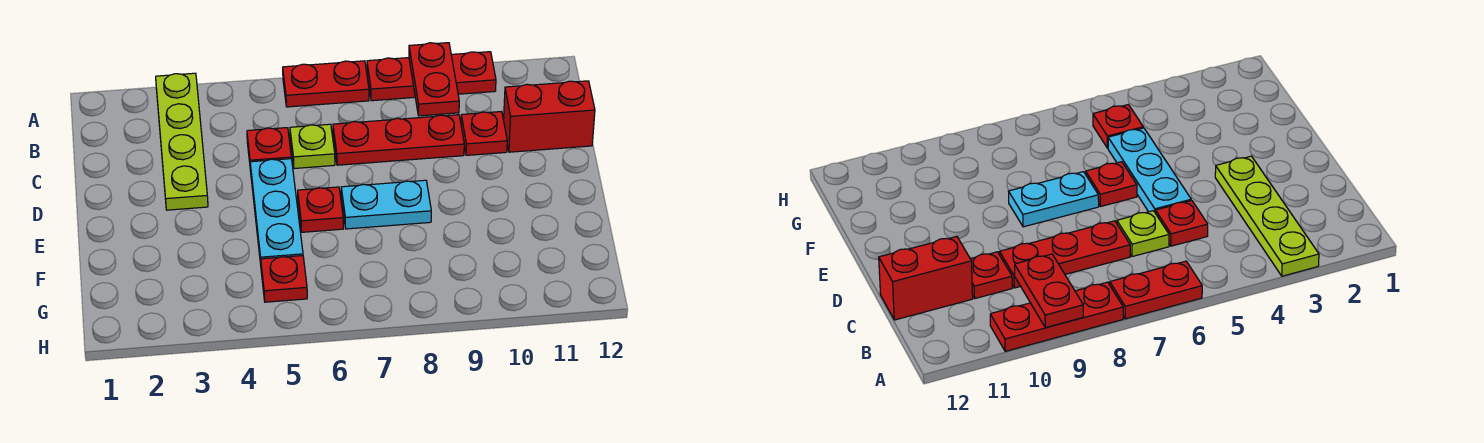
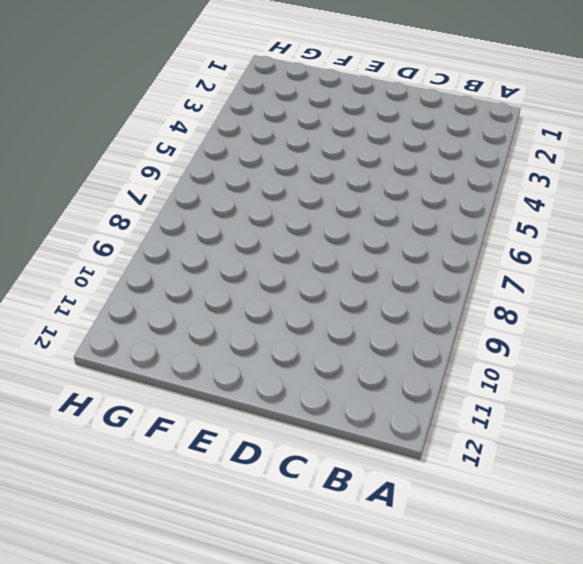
none -> lime plate A3:D3 level 1
none -> red plate A6:A7 level 1
none -> red plate A8:A10 level 1

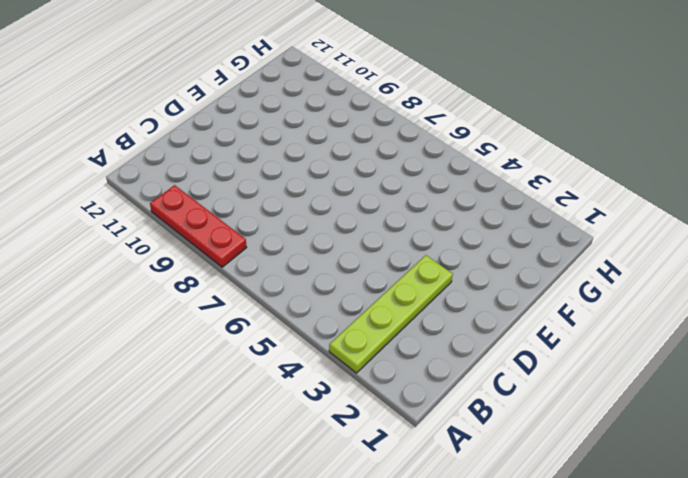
none -> red plate A6:A7 level 1
none -> red plate C5 level 1
none -> lime plate C6 level 1

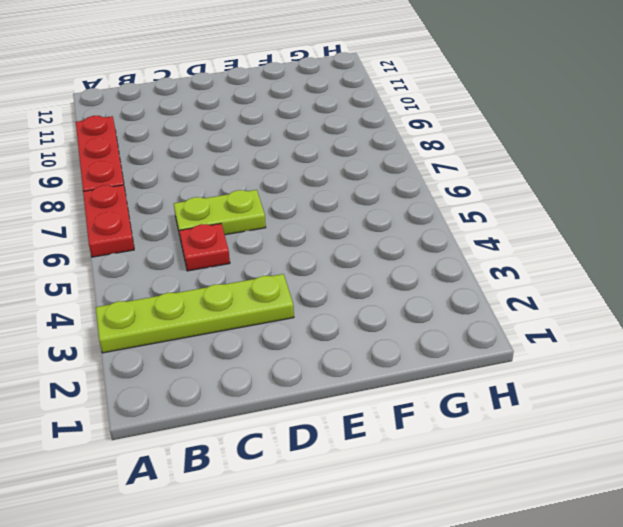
lime plate C6:D6 level 1 -> lime plate C6 level 1
none -> red plate C7:C9 level 1
none -> red plate C10 level 1
none -> red brick C11:C12 level 1

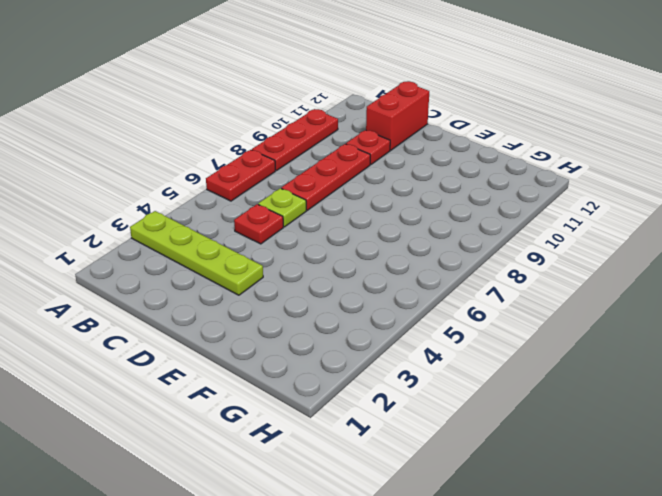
none -> cyan plate D5:F5 level 1
none -> red plate E6 level 1
none -> cyan plate E7:E8 level 1

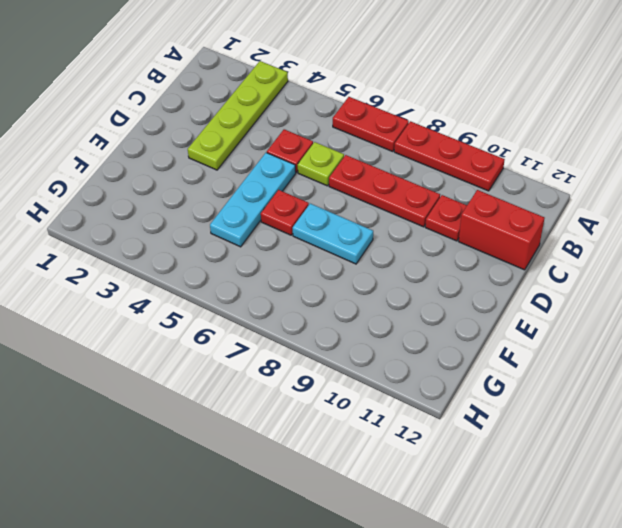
none -> red plate G5 level 1
none -> red plate A9:B9 level 2

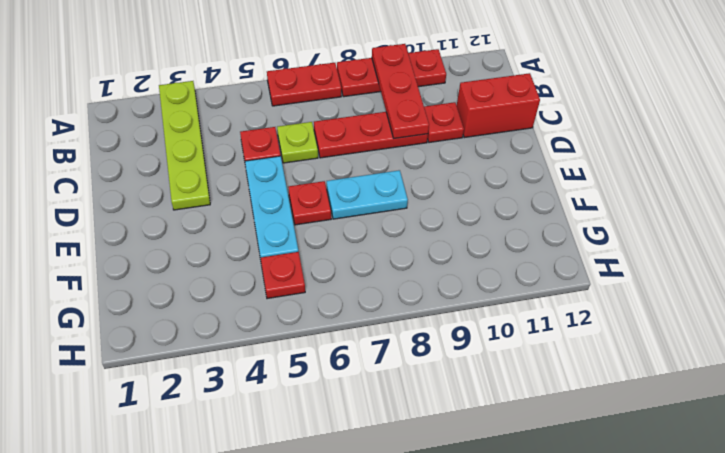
red plate A9:C9 level 2 -> red plate A9:B9 level 2

